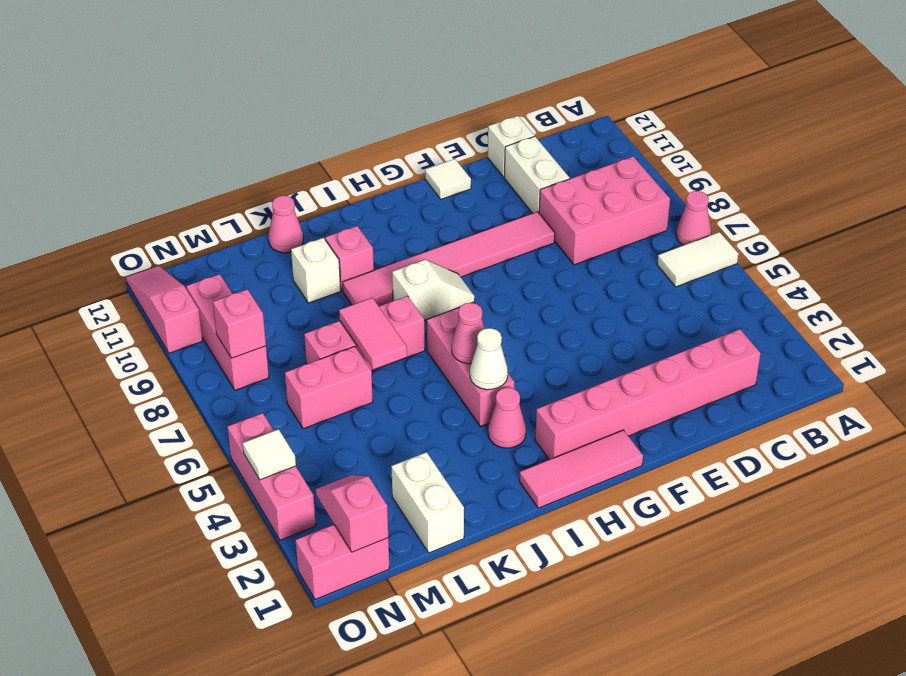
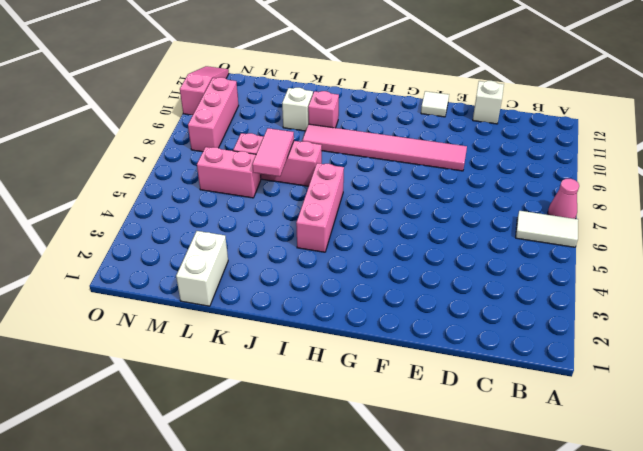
none -> pink brick B8:D9 level 1
none -> pink brick C2:H2 level 1
none -> white brick D10:D11 level 1

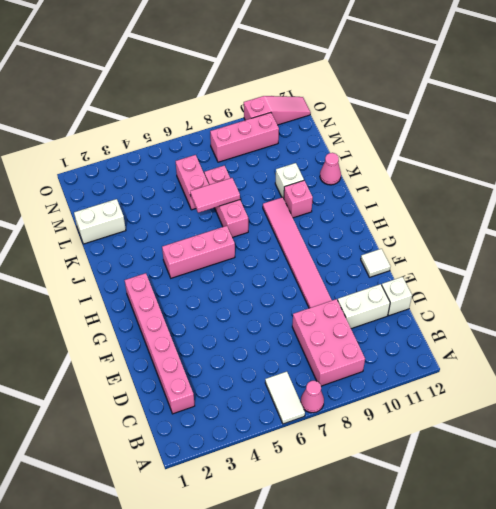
none -> pink tile G1:I1 level 1
none -> white slope H8:I8 level 1 top I
none -> pink cone I3 level 1

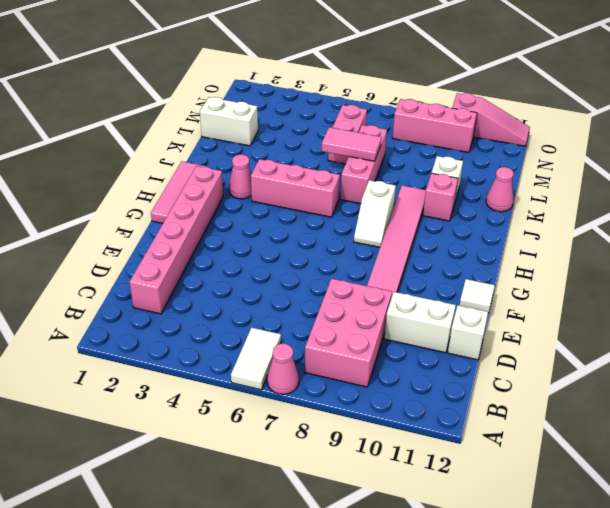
none -> pink brick N1:O1 level 1
none -> pink brick O3:O5 level 1
none -> white cone I4 level 2

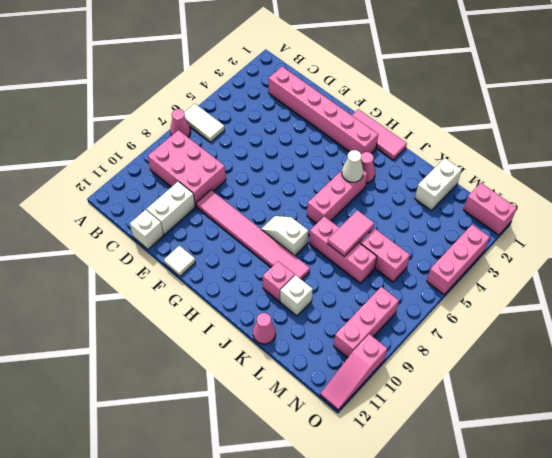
none -> pink cone I5 level 2
none -> pink slope N1:N2 level 2 top 1
none -> pink brick N8 level 2

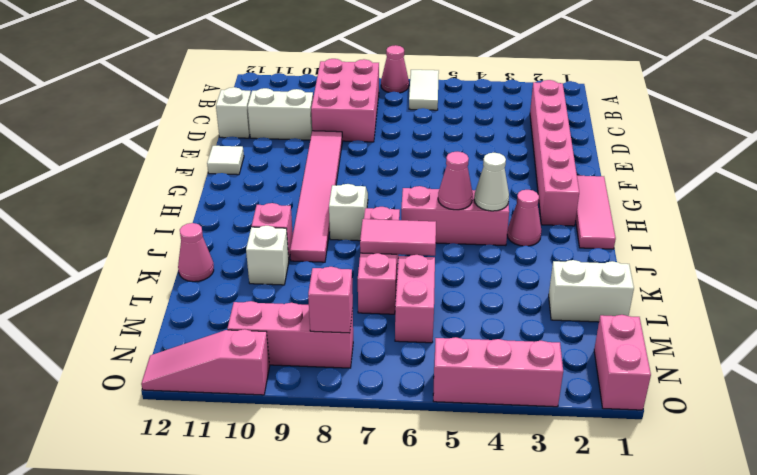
none -> pink slope N1:N2 level 2 top 1
none -> white tile O4 level 2

